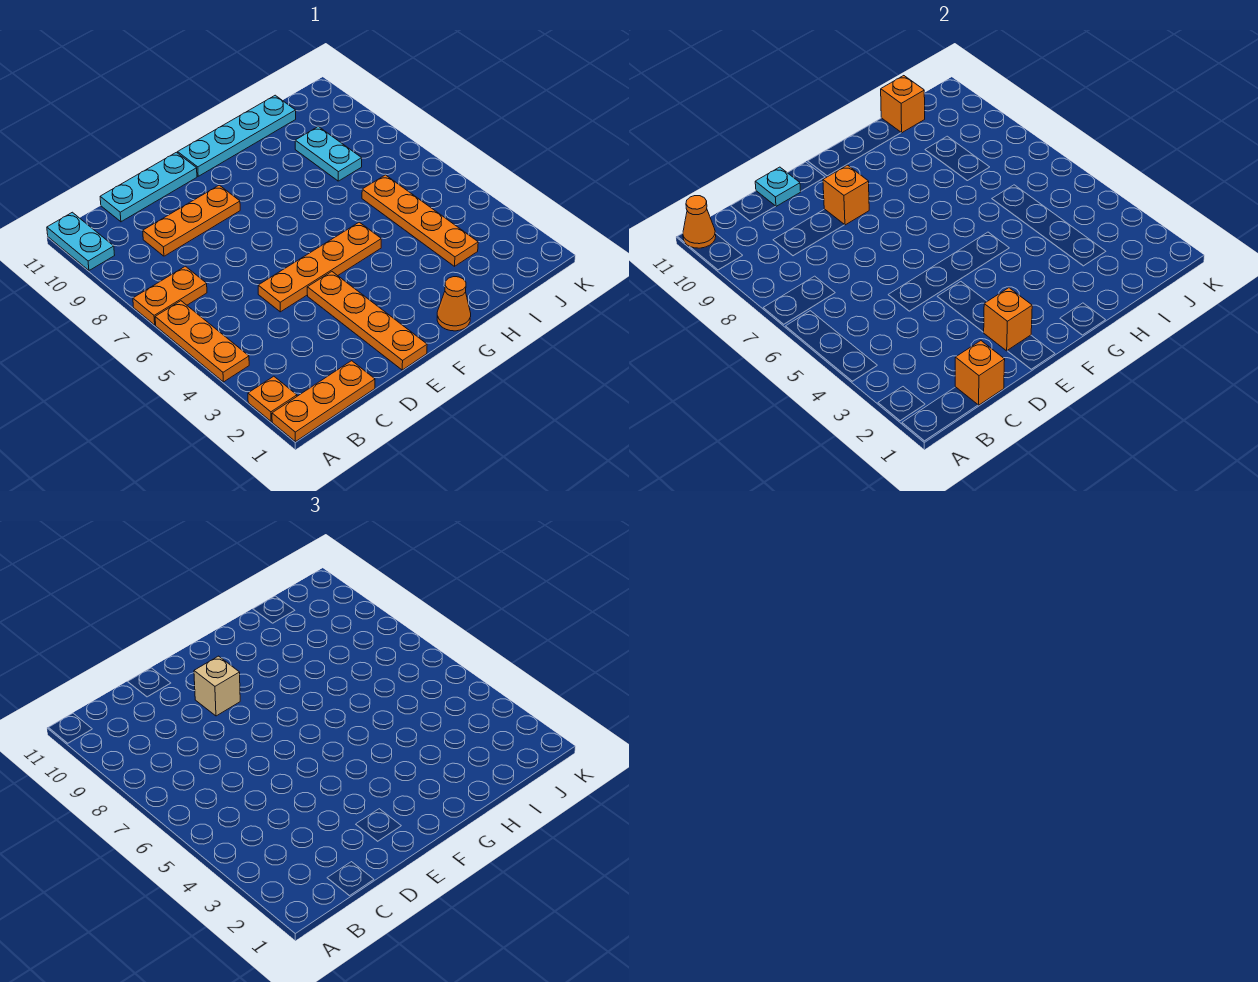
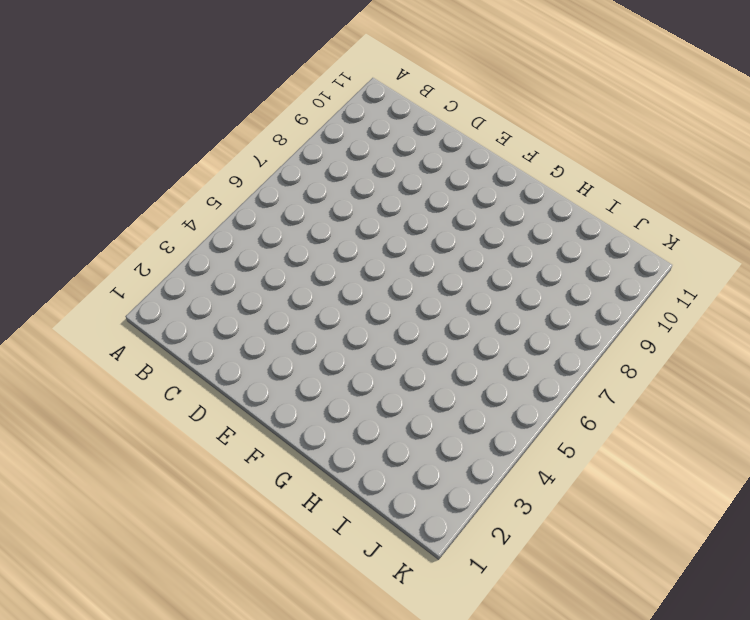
none -> orange plate A1:C1 level 1
none -> orange plate A2 level 1
none -> orange plate A4:A6 level 1

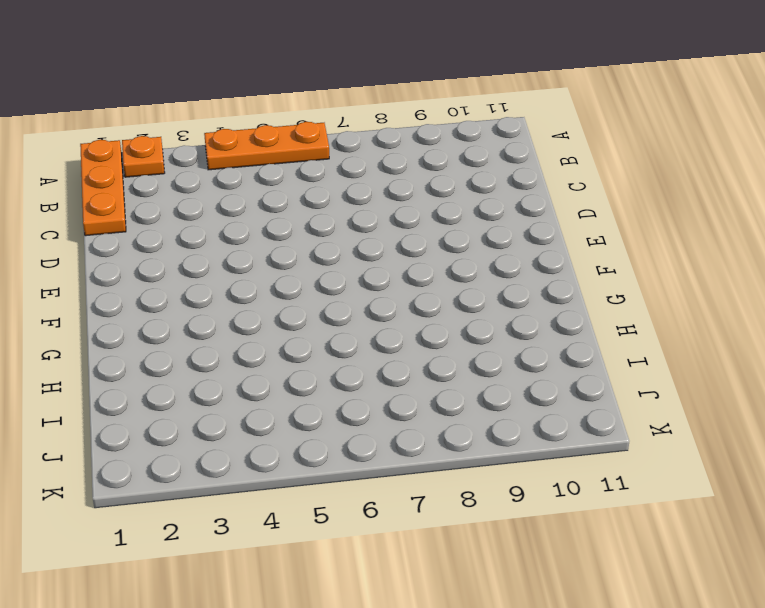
none -> orange plate A7:B7 level 1
none -> cyan plate A10:A11 level 1
none -> orange plate C9:E9 level 1

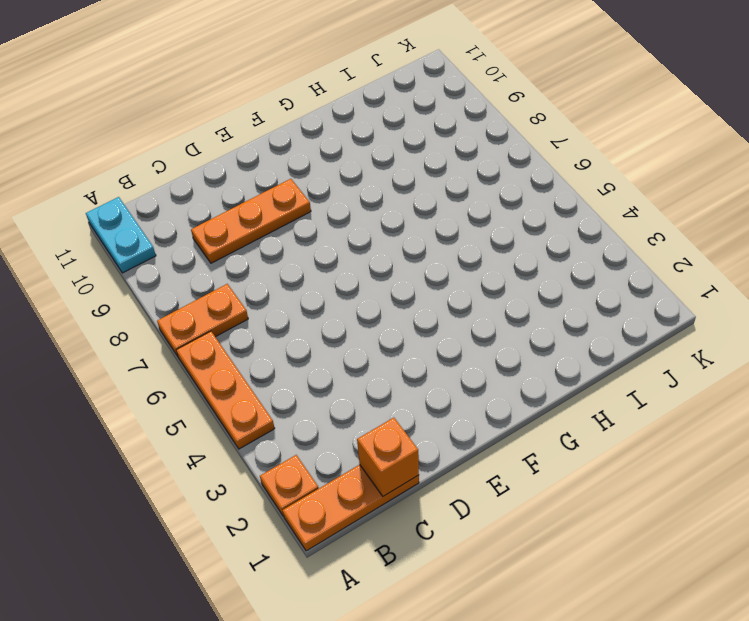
none -> cyan plate C11:E11 level 1
none -> orange plate D5:G5 level 1
none -> orange plate E1:E4 level 1

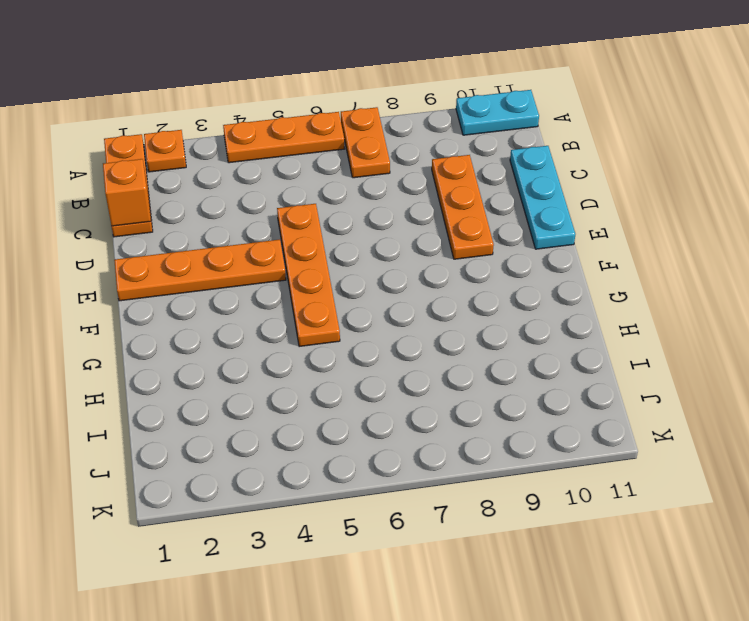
none -> cyan plate F11:I11 level 1
none -> orange cone G1 level 1
none -> orange plate I3:I6 level 1

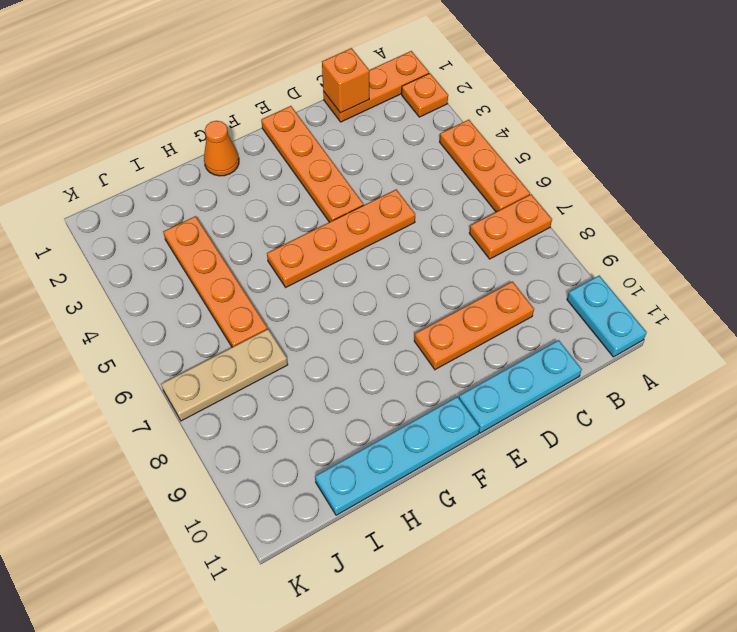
tan plate I7:K7 level 1 -> none
none -> cyan plate I8:I9 level 1
none -> orange cone A11 level 2
none -> cyan plate D11 level 2

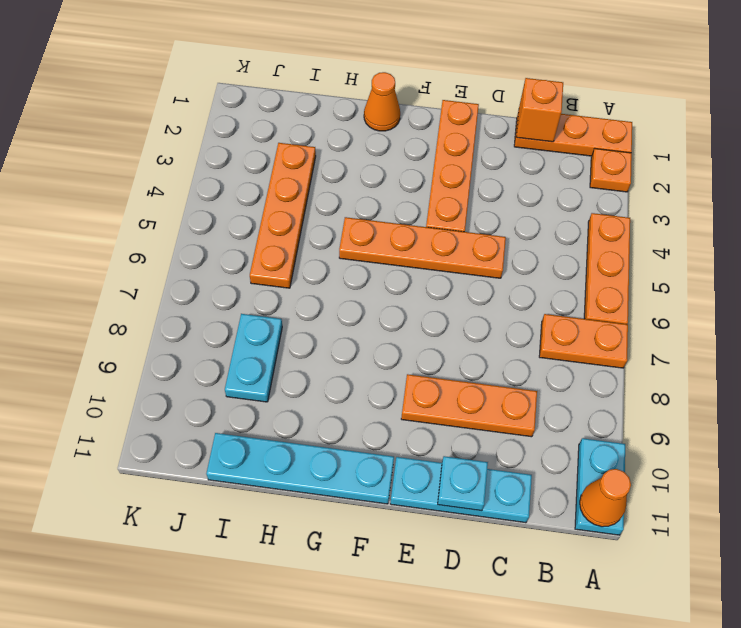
none -> orange brick E2 level 2
none -> orange brick E9 level 2
none -> orange brick I11 level 2

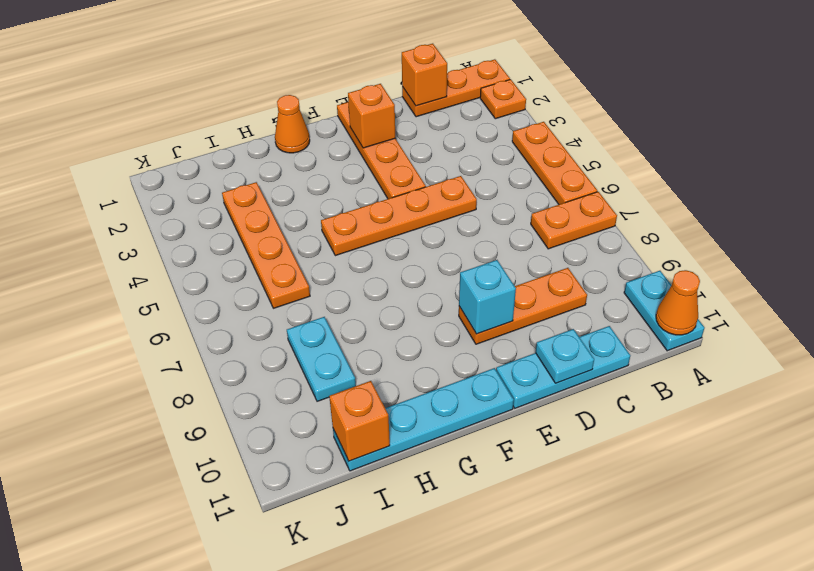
cyan brick E9 level 2 -> orange brick E9 level 2
none -> tan brick E9 level 3

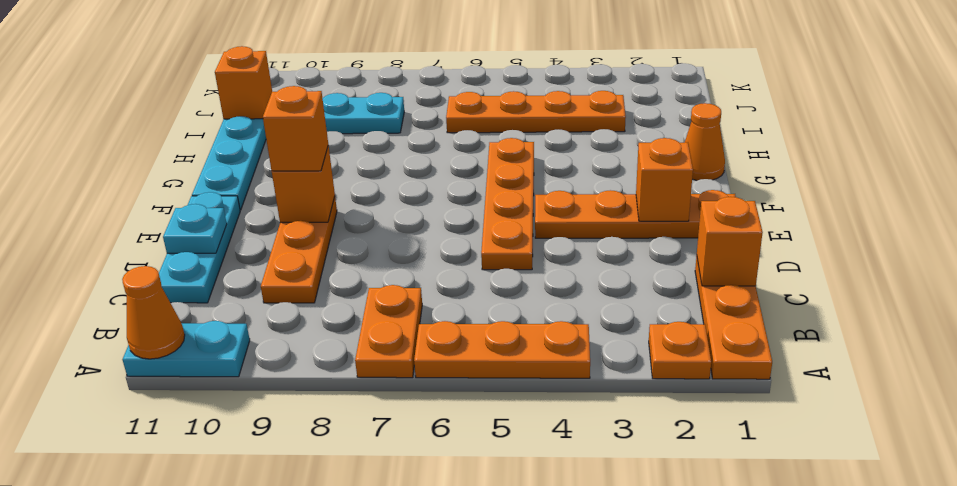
orange brick E9 level 3 -> tan brick E9 level 3

